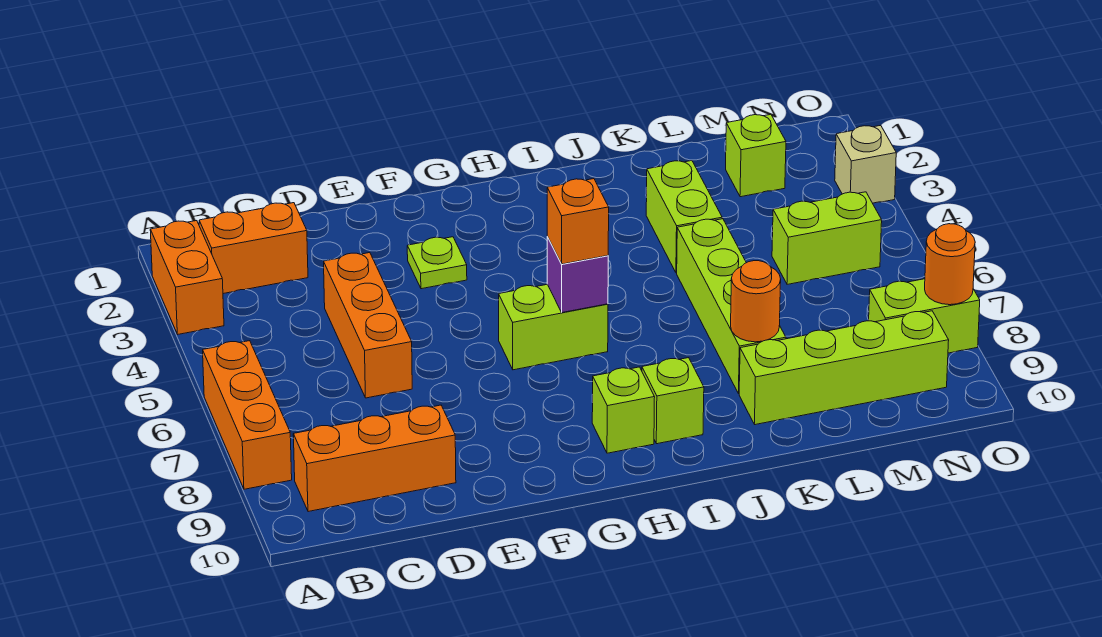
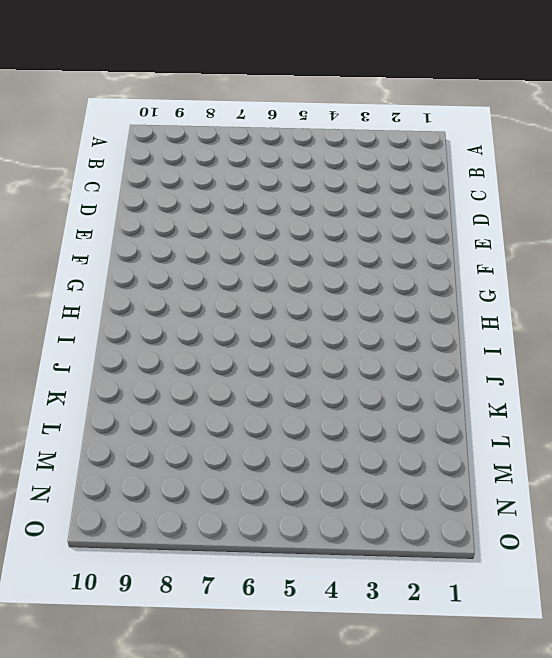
none -> orange brick A2:A3 level 1
none -> orange brick A6:A8 level 1
none -> orange brick B2:C2 level 1

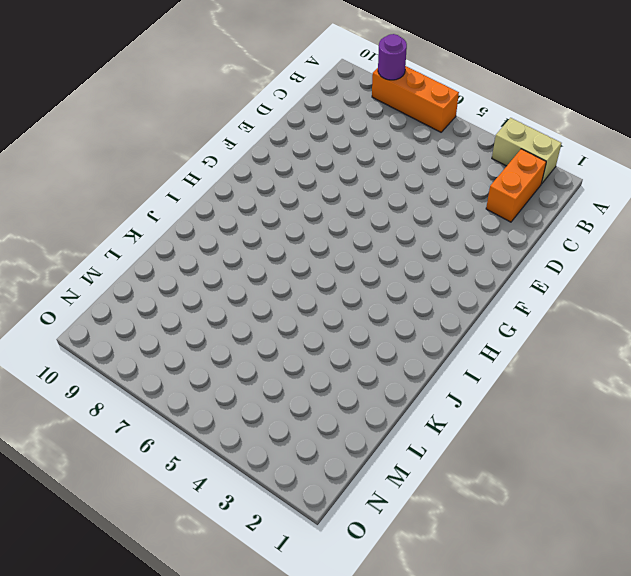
tan brick A2:A3 level 1 -> orange brick A2:A3 level 1
purple round brick A8 level 2 -> none
none -> orange brick B9:D9 level 1
none -> orange brick D4:D6 level 1
none -> lime plate F3 level 1

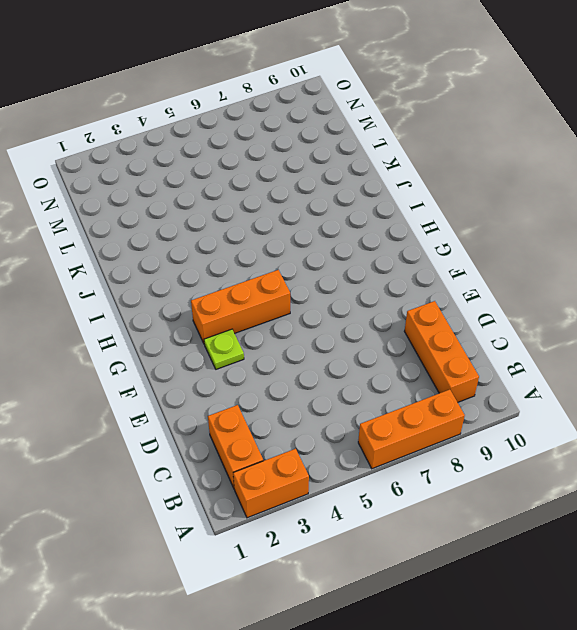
orange brick G3:G5 level 1 -> orange brick D4:D6 level 1
none -> lime brick G6:H6 level 1
none -> lime brick H9 level 1
none -> lime brick I9 level 1

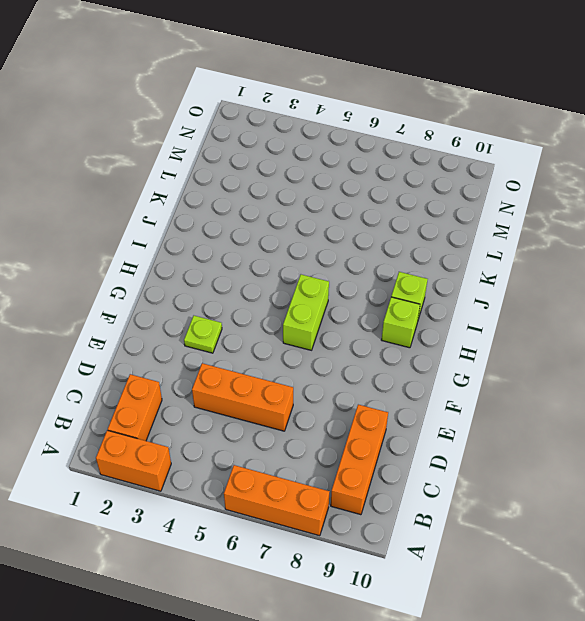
none -> lime brick K3:K4 level 1
none -> lime brick K5:K8 level 1
none -> lime brick K9:N9 level 1

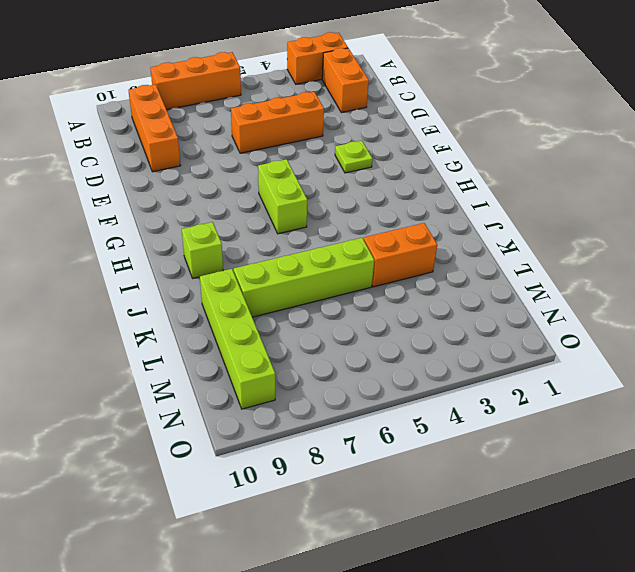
orange brick K3:K4 level 1 -> lime brick K3:K4 level 1
none -> lime brick H9 level 1
none -> lime brick M2 level 1
none -> lime brick M5:N5 level 1

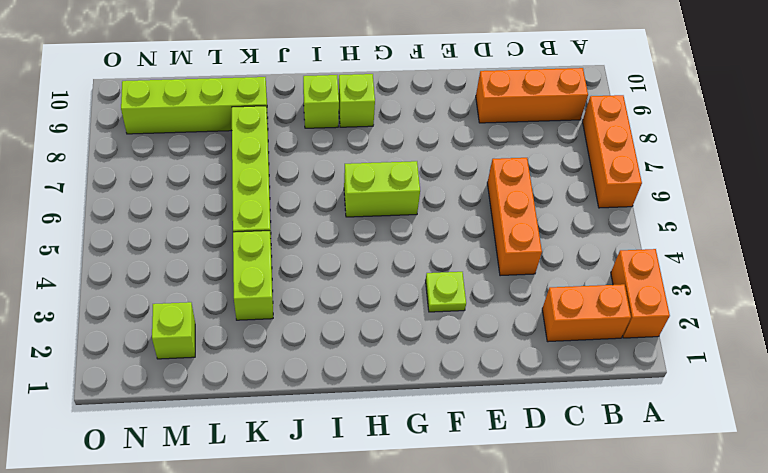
none -> lime brick M5:N5 level 1
none -> lime brick N8:O8 level 1
none -> tan brick O3 level 1

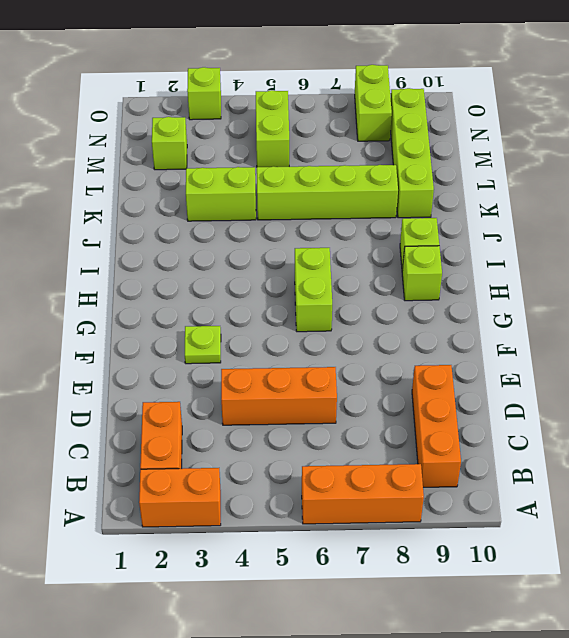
lime brick O3 level 1 -> tan brick O3 level 1
none -> purple brick H6 level 2
none -> orange round brick K8 level 2
none -> orange round brick O8 level 2

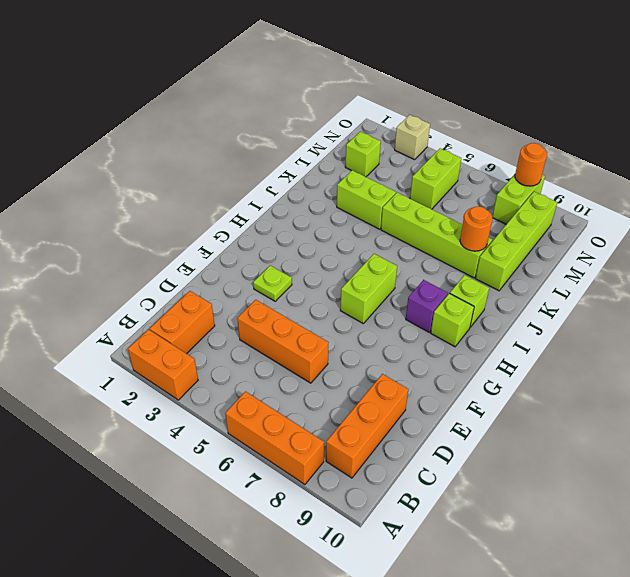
purple brick H8 level 1 -> purple brick H6 level 2
none -> orange brick H6 level 3

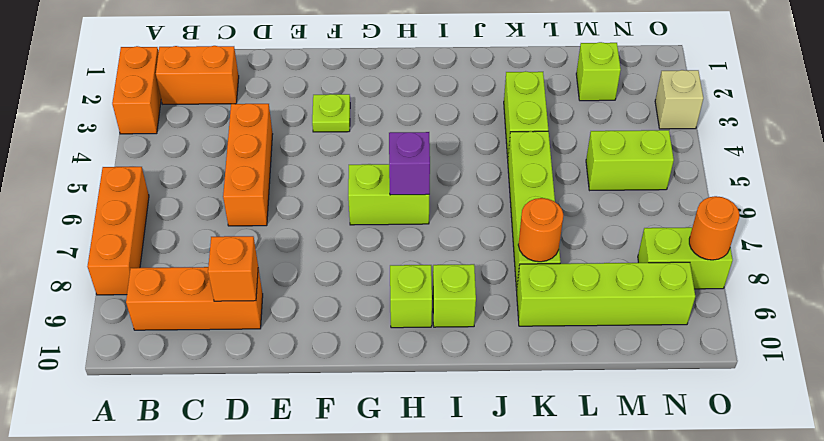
orange brick D9 level 2 -> orange brick H6 level 3

